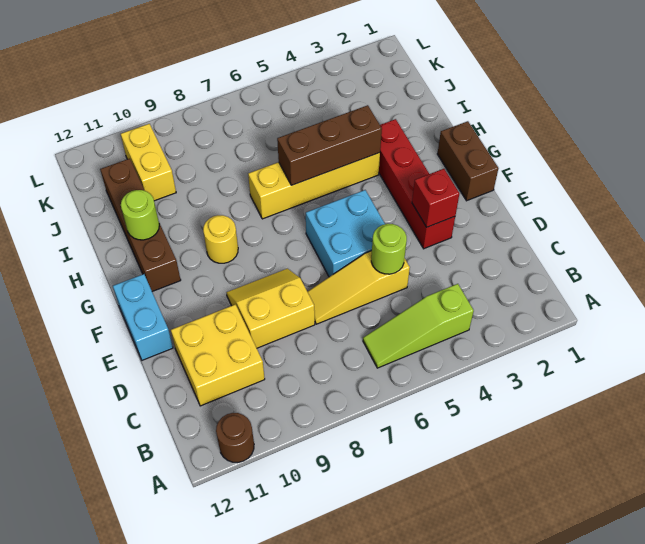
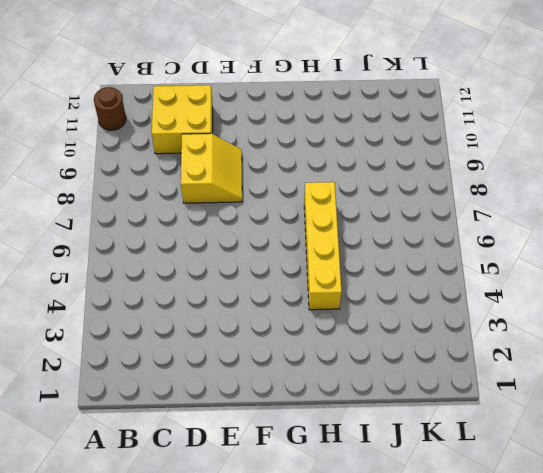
none -> lime slope B4:B6 level 1 top 4
none -> yellow slope D5:D7 level 1 top 5
none -> red brick E3:H3 level 1

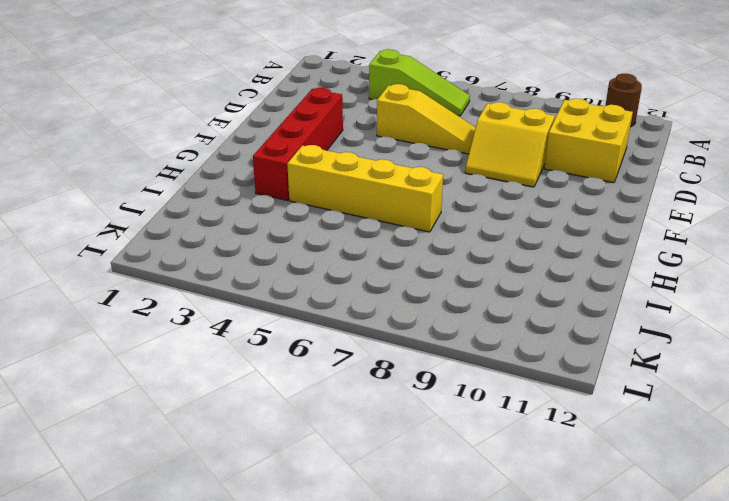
none -> cyan brick E5:F6 level 1
none -> cyan brick E12:F12 level 1
none -> brown brick F1:G1 level 1

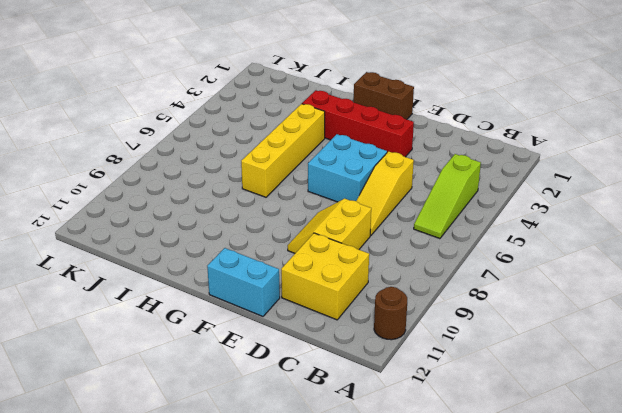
none -> yellow round brick G9 level 1
none -> brown brick G11:J11 level 1
none -> yellow brick J10:K10 level 1

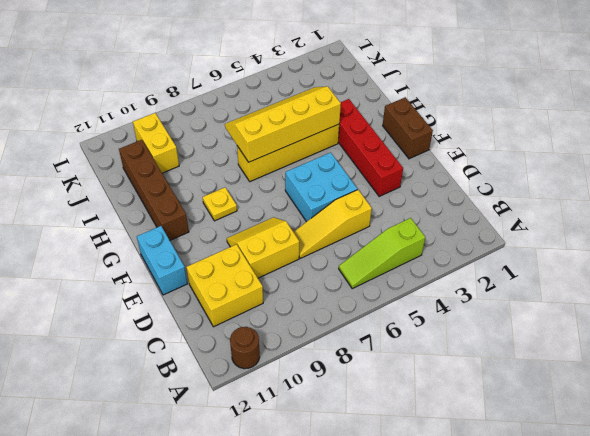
yellow plate G9 level 1 -> yellow round brick G9 level 1
yellow slope H4:I7 level 2 top H -> brown brick H4:H6 level 2
none -> lime round brick D5 level 2
none -> red brick E3 level 2
none -> lime round brick H11 level 2

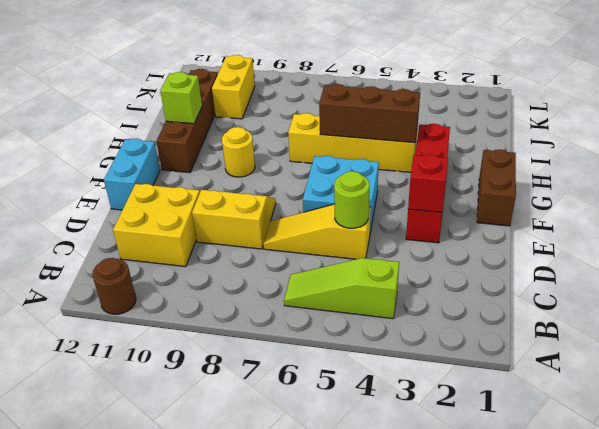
lime brick H11 level 2 -> lime round brick H11 level 2

